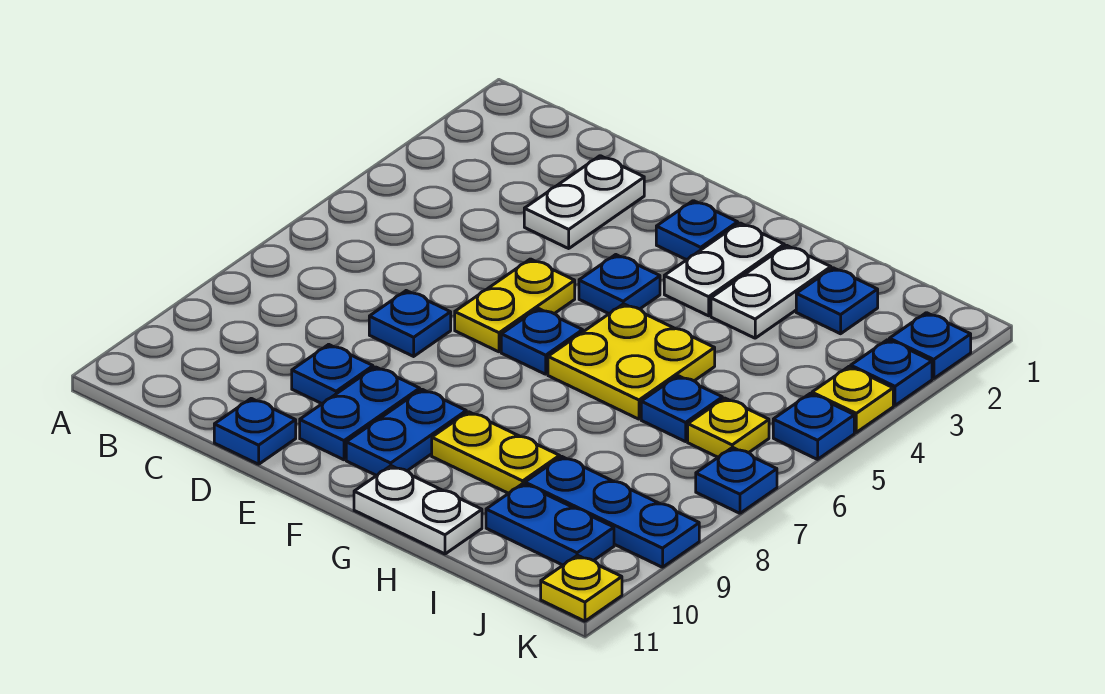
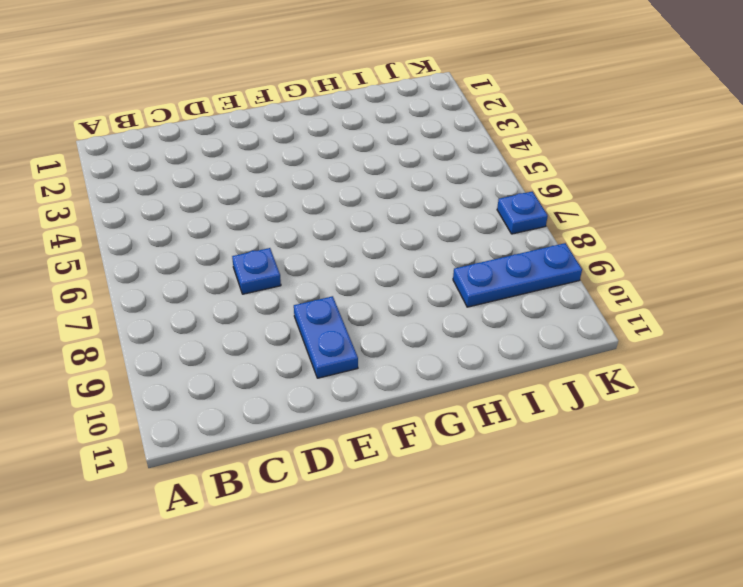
none -> white plate D2:D3 level 1
none -> blue plate D9 level 1
none -> blue plate D11 level 1

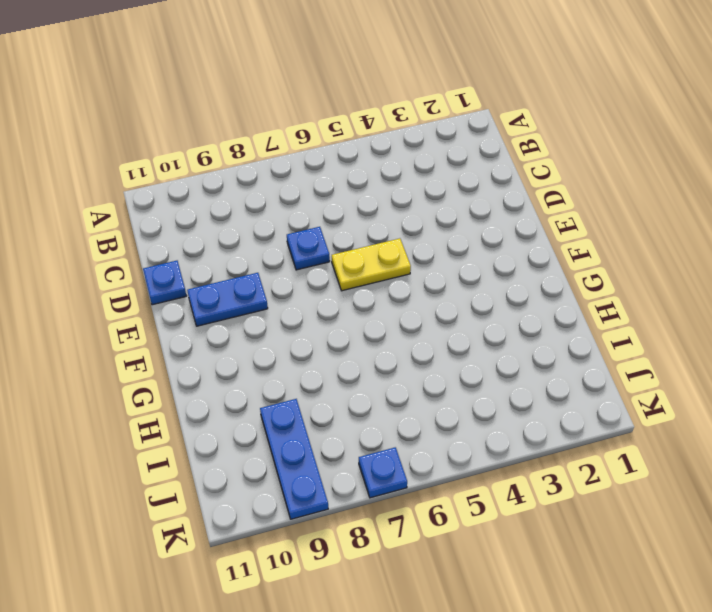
none -> white plate D2:D3 level 1
none -> blue plate D9 level 1
none -> blue plate F2 level 1

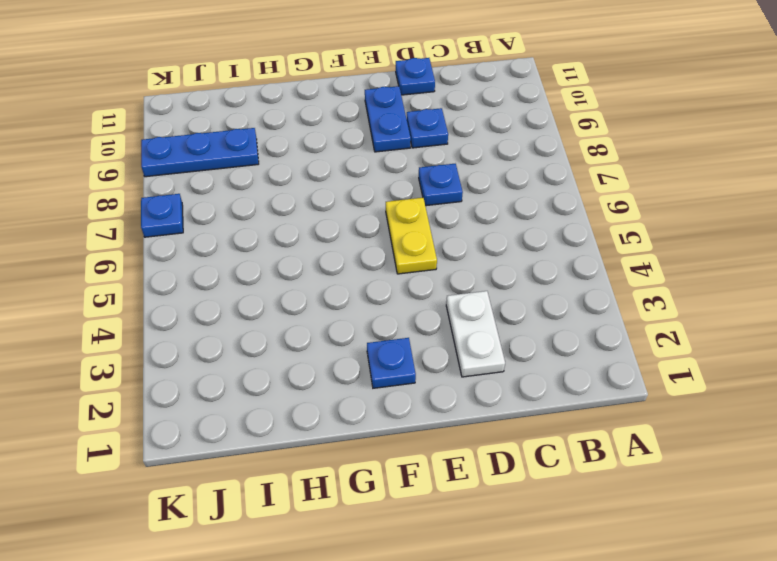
none -> blue plate F4 level 1
none -> blue plate F6 level 1
none -> blue plate F9:F10 level 1

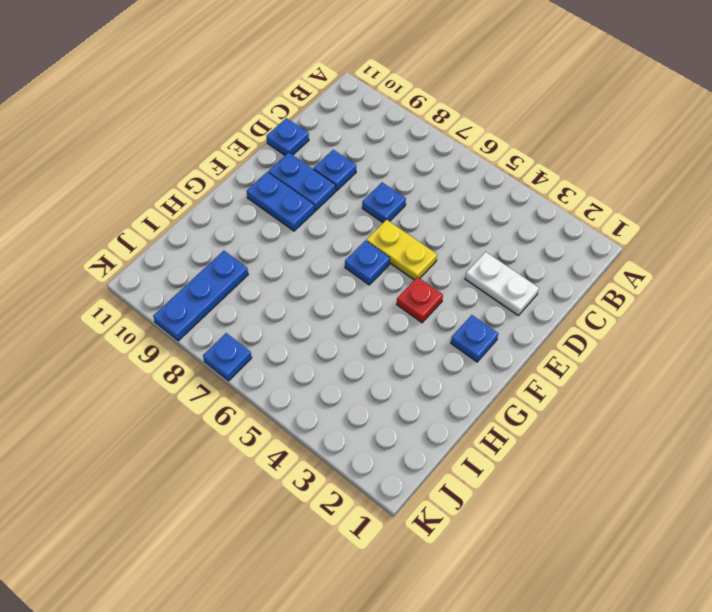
red plate F4 level 1 -> blue plate F4 level 1
none -> white plate G2:G3 level 1
none -> yellow plate G5:H6 level 1
none -> yellow plate G9:H9 level 1

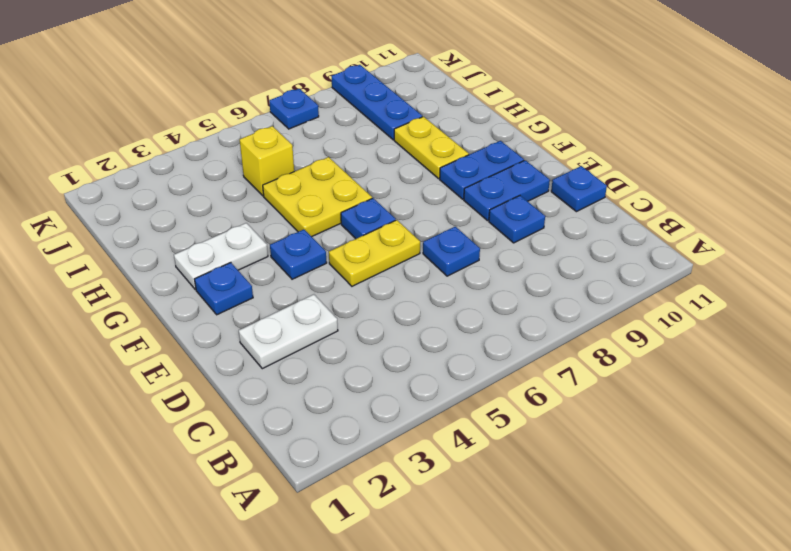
yellow brick I5 level 1 -> none
none -> white plate G11:H11 level 1
none -> white plate H2:H3 level 1
none -> blue plate I2 level 1

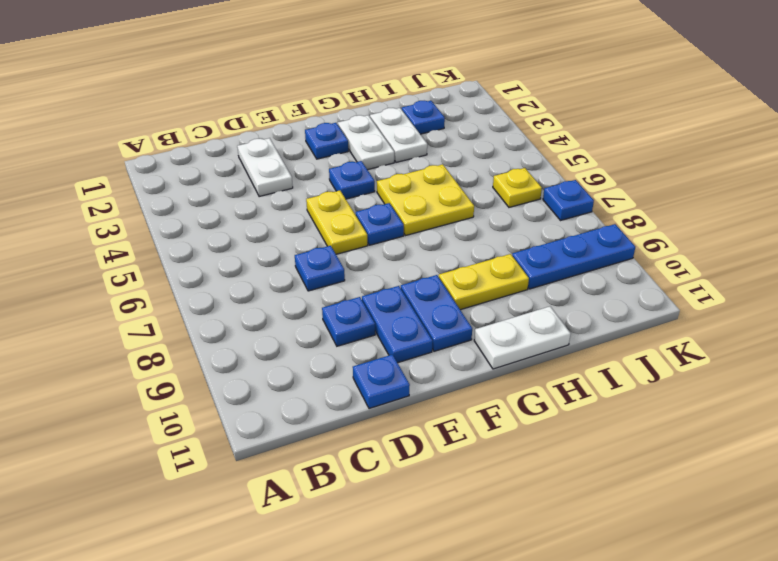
none -> blue plate I6 level 1
none -> blue plate I10:J10 level 1
none -> blue plate K2 level 1

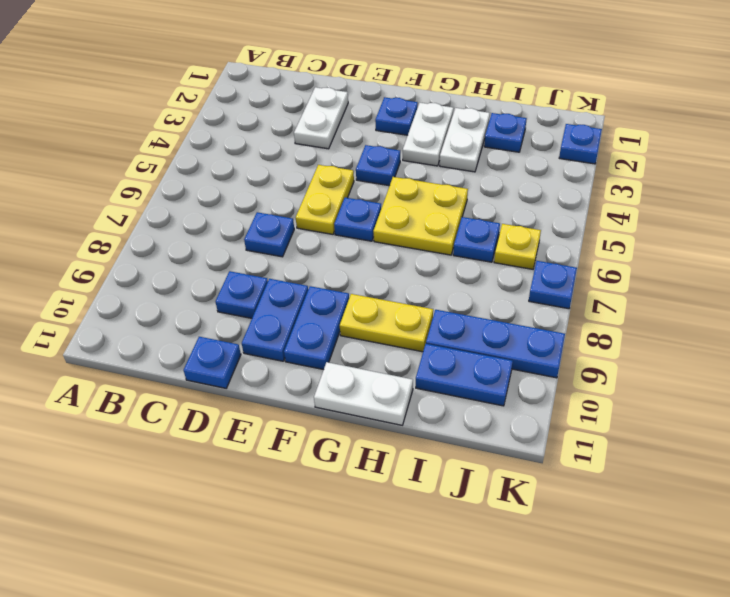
none -> blue plate K3 level 1
none -> yellow plate K4 level 1
none -> blue plate K5 level 1

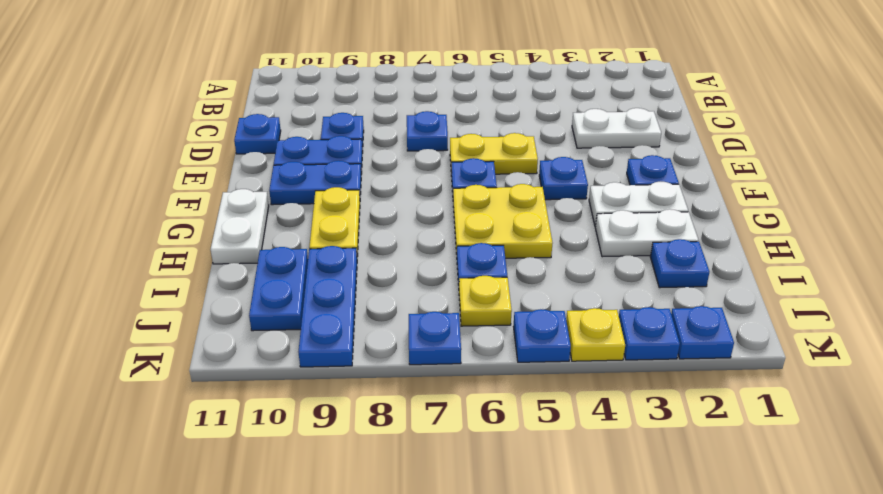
none -> yellow plate K11 level 1

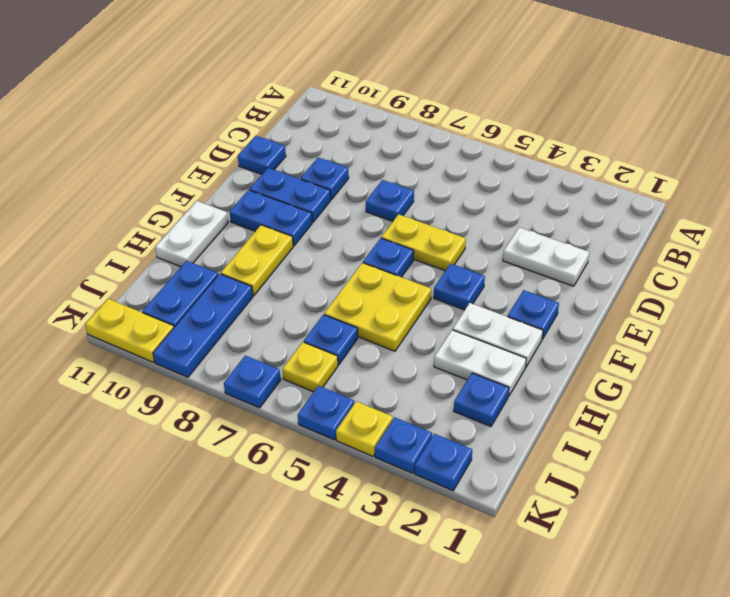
yellow plate K10:K11 level 1 -> yellow plate K11 level 1

